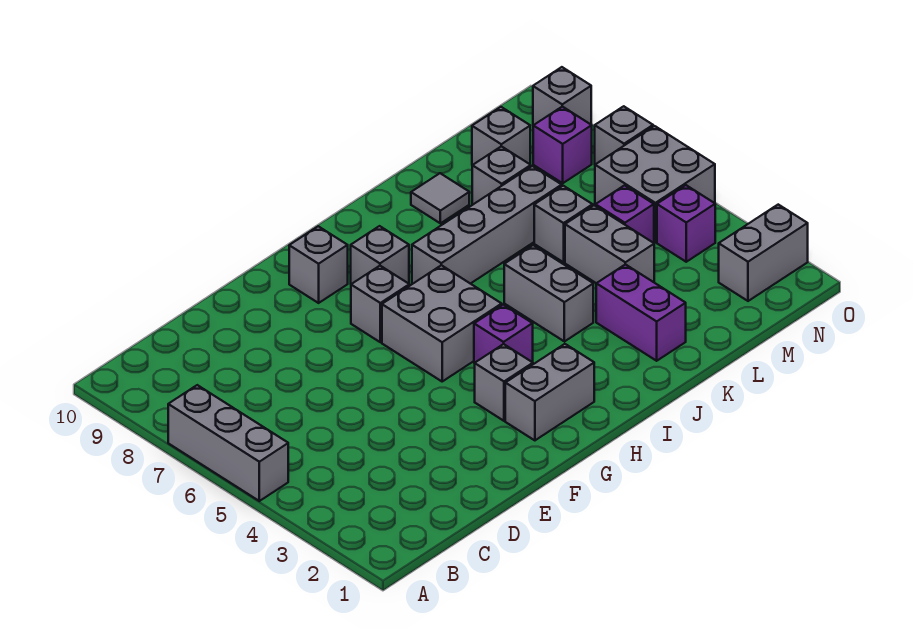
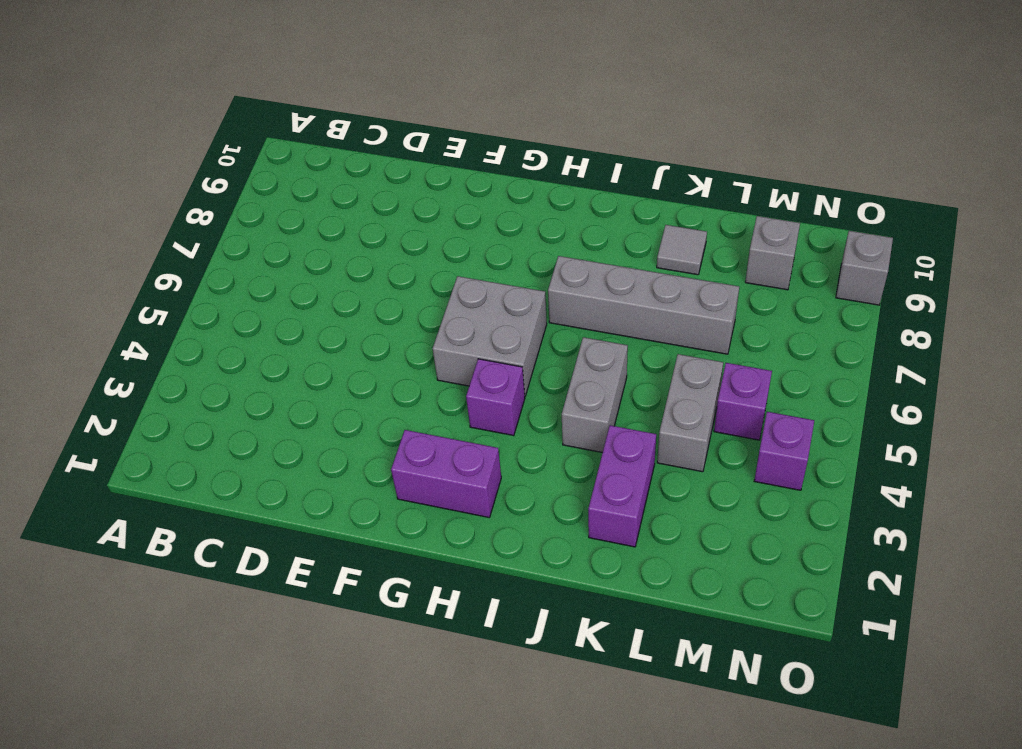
purple brick G2:H2 level 1 -> grey brick G2:H2 level 1
none -> grey brick A5:A7 level 1
none -> grey brick G3 level 1
none -> grey brick G7 level 1

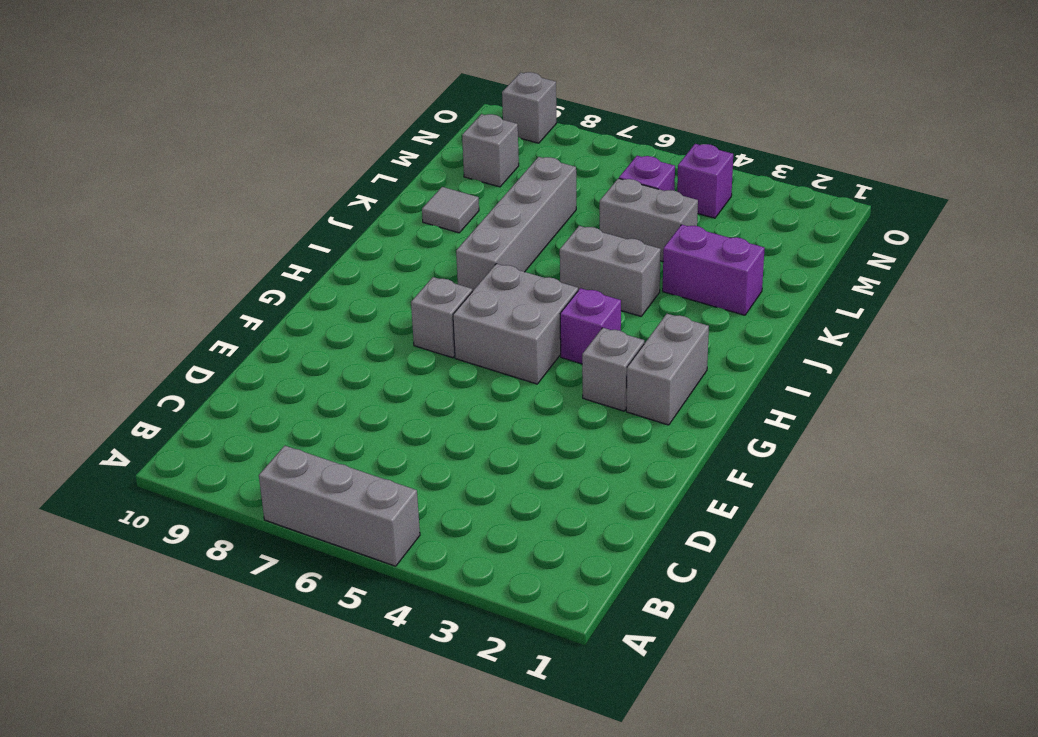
none -> grey brick G9 level 1
none -> grey brick H8 level 1
none -> grey brick L6 level 1

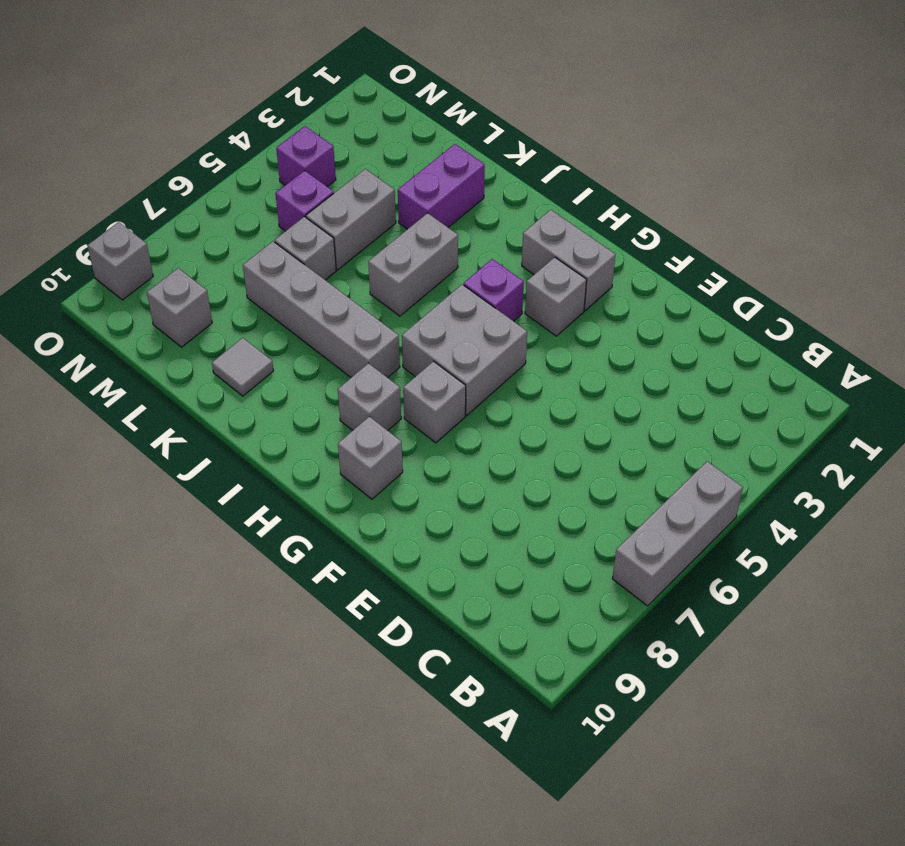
none -> grey brick L8 level 1
none -> grey brick N2:O2 level 1
none -> grey brick N5:O6 level 1

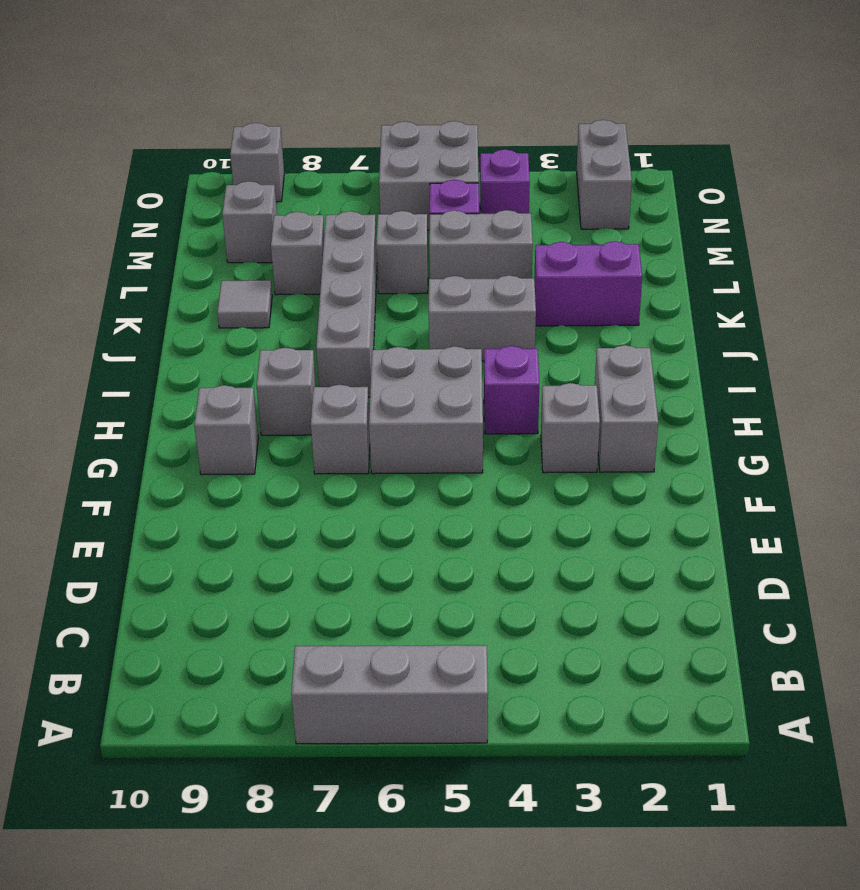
none -> purple brick N8 level 1
none -> grey brick O7 level 1

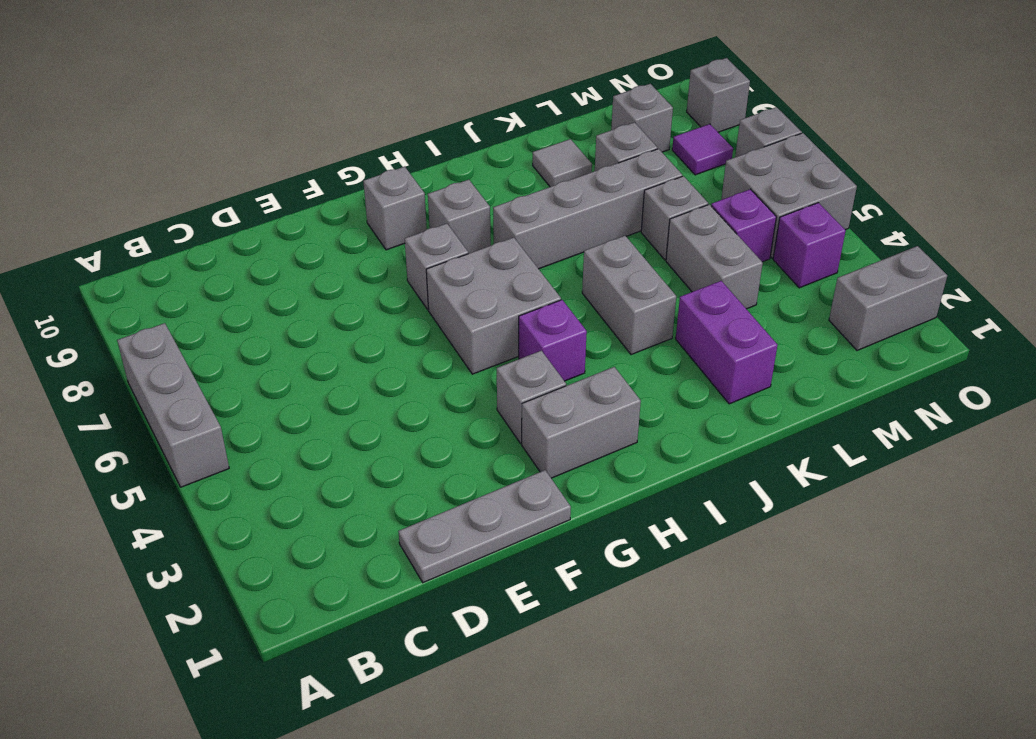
grey plate D1:F1 level 1 -> none
purple tile N8 level 1 -> purple brick N8 level 1

